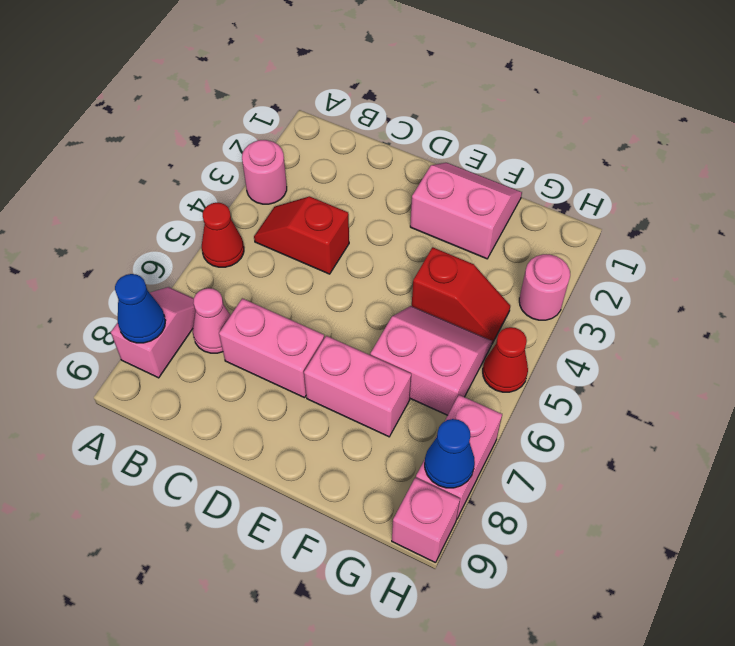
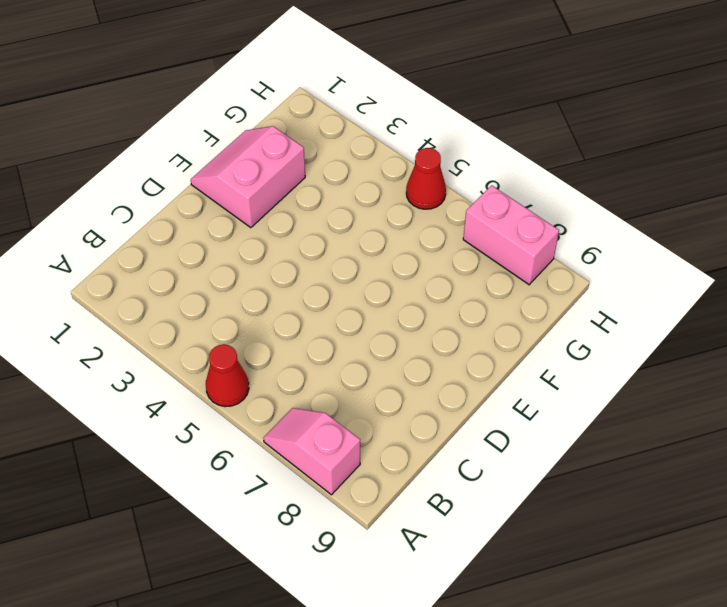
none -> pink round brick A3 level 1
none -> red slope B4:C4 level 1 top C
none -> pink cone B7 level 1

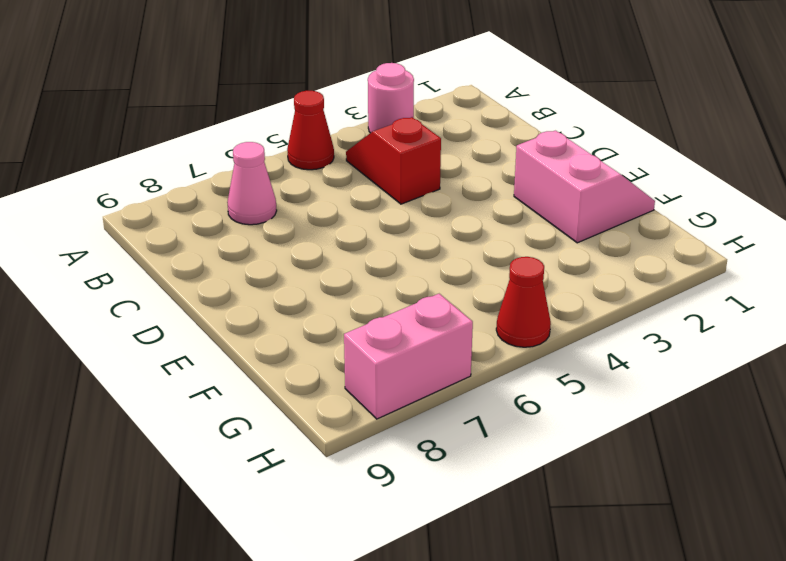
none -> pink slope A7:A8 level 1 top 8
none -> pink brick C7:D7 level 1
none -> pink brick E7:F7 level 1

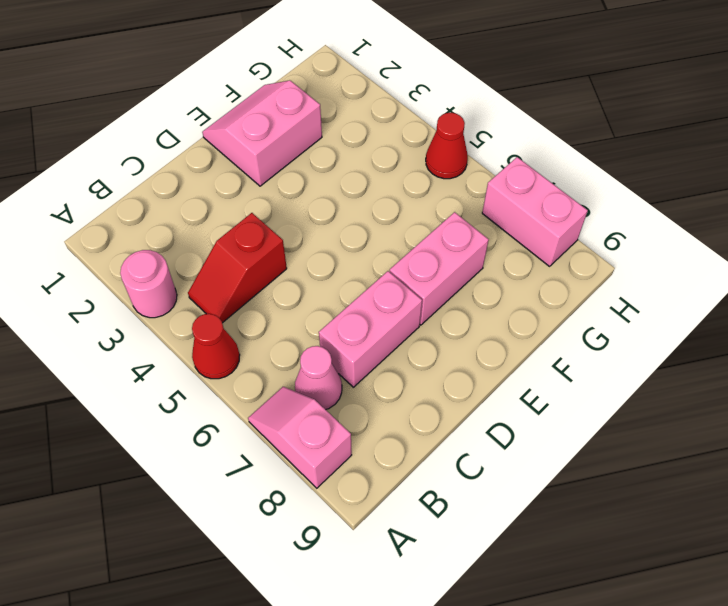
none -> red slope F4:G4 level 1 top F
none -> pink slope F5:G6 level 1 top 6
none -> pink round brick H3 level 1

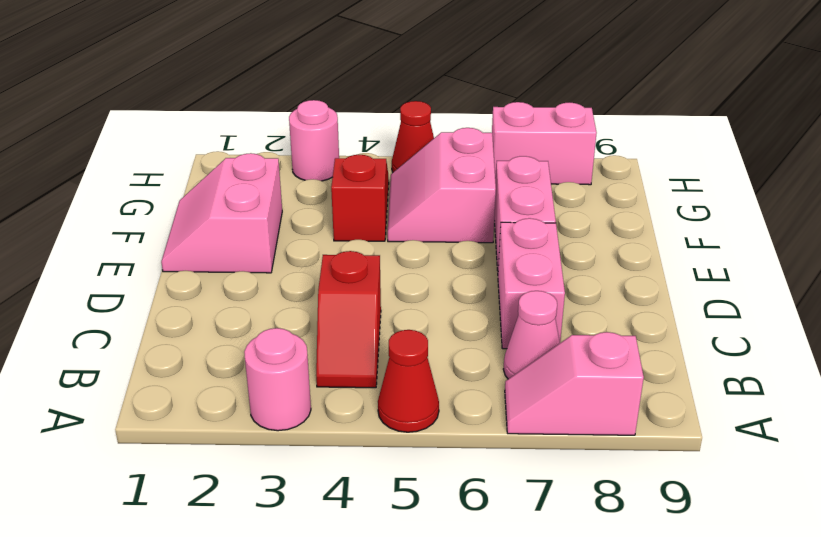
none -> pink brick H9 level 1
none -> blue cone A8 level 2
none -> blue cone H8 level 2

